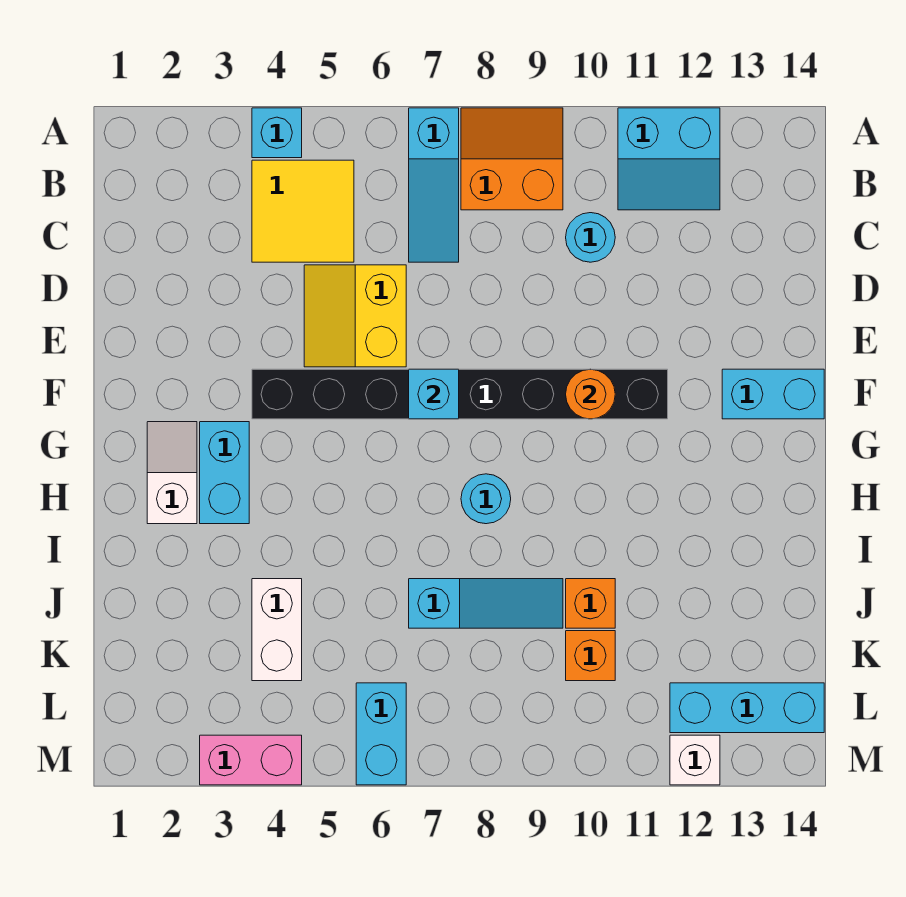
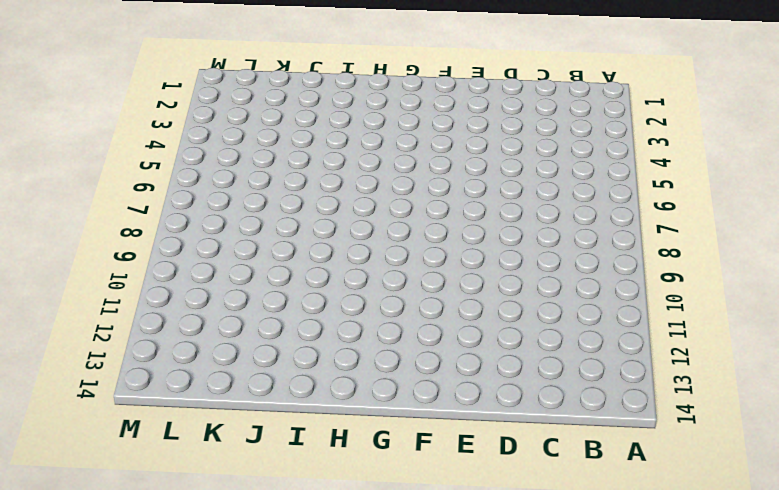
none -> cyan brick A4 level 1
none -> cyan slope A7:C7 level 1 top A
none -> orange slope A8:B9 level 1 top B

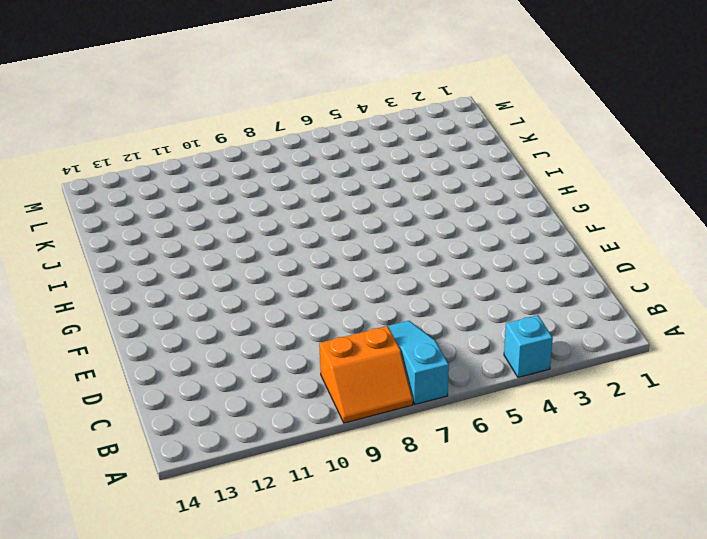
none -> cyan slope A11:B12 level 1 top A
none -> yellow tile B4:C5 level 1
none -> cyan round brick C10 level 1

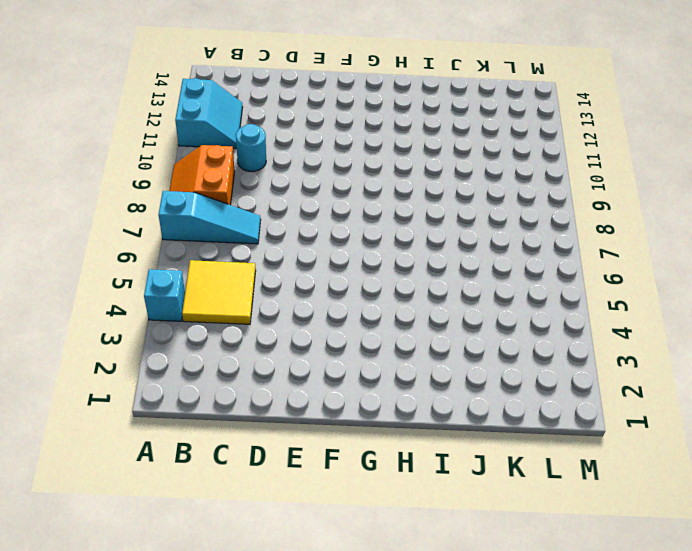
none -> yellow slope D5:E6 level 1 top 6
none -> black brick F4:F11 level 1
none -> cyan brick F13:F14 level 1

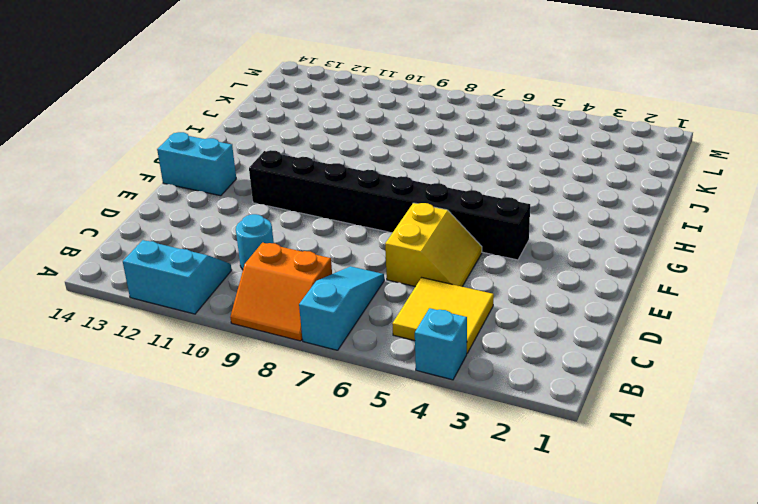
none -> white slope G2:H2 level 1 top H
none -> cyan brick G3:H3 level 1
none -> cyan round brick H8 level 1

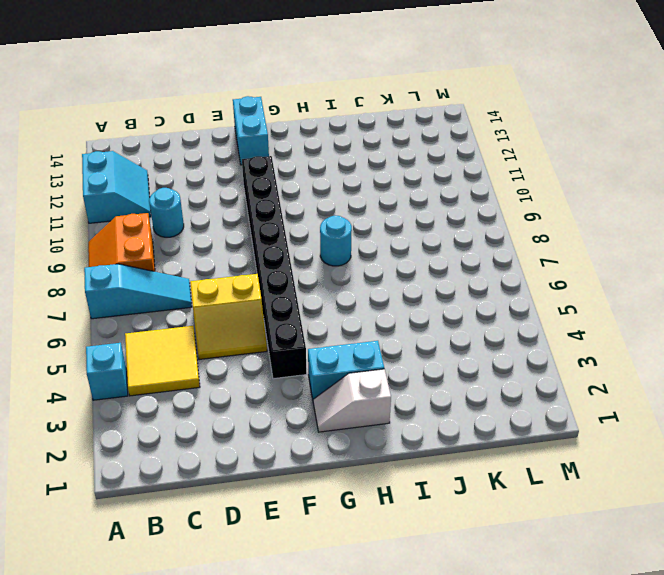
none -> white brick J4:K4 level 1
none -> cyan slope J7:J9 level 1 top 7
none -> orange brick J10 level 1

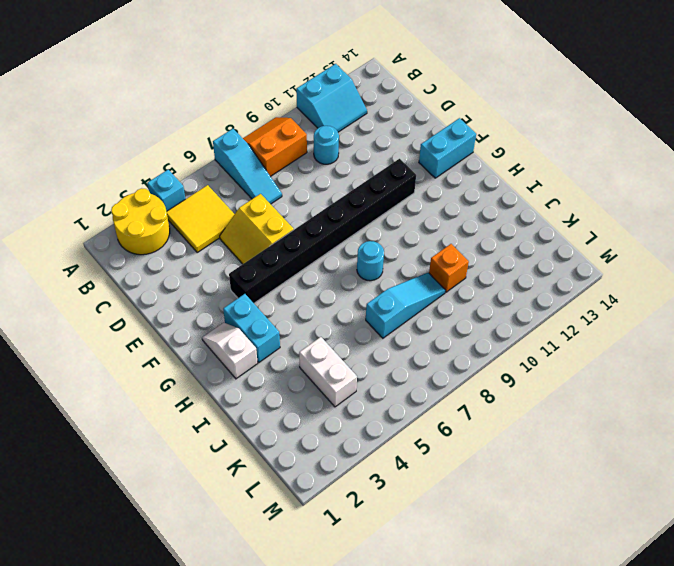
yellow round brick A2:B3 level 1 -> none
none -> orange brick K10 level 1
none -> cyan brick L6:M6 level 1
none -> cyan brick L12:L14 level 1

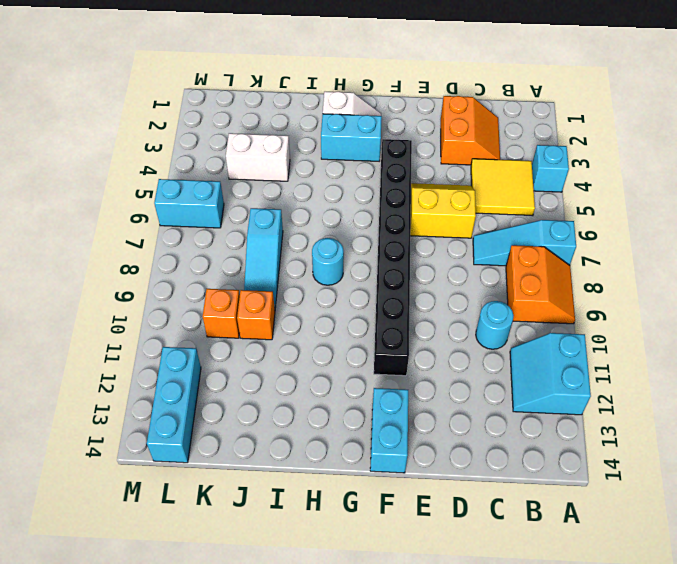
orange slope C2:D3 level 1 top D -> none
none -> pink brick M3:M4 level 1
none -> white brick M12 level 1
none -> cyan brick F7 level 2

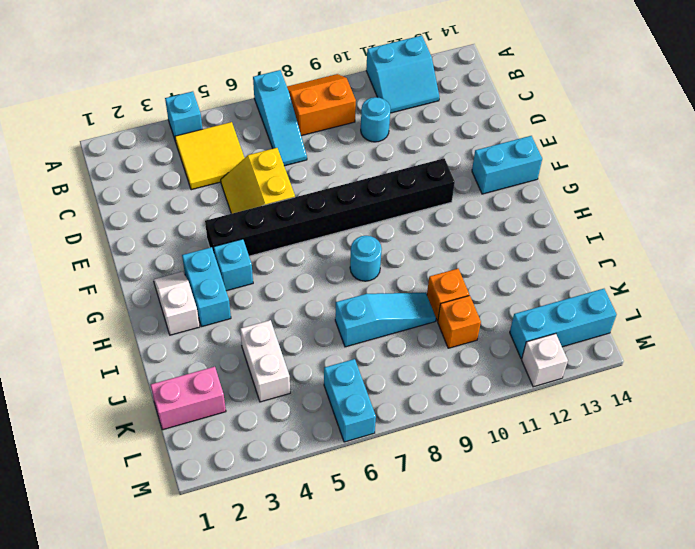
cyan brick G4 level 1 -> cyan brick F7 level 2
pink brick K1:K2 level 1 -> pink brick M3:M4 level 1
none -> orange round brick F10 level 2

